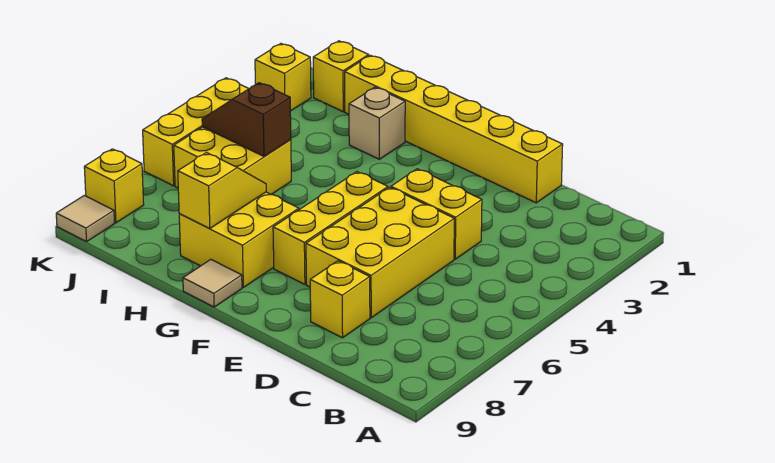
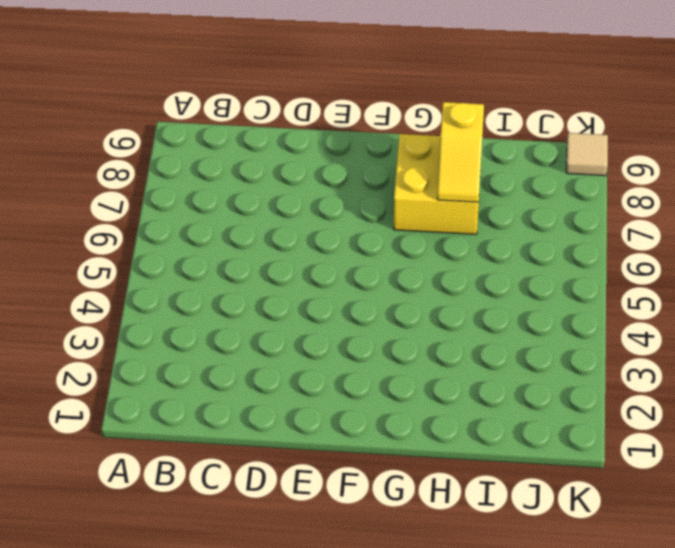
none -> yellow brick D1:I1 level 1
none -> yellow brick D4:E4 level 1
none -> yellow brick D5:E7 level 1

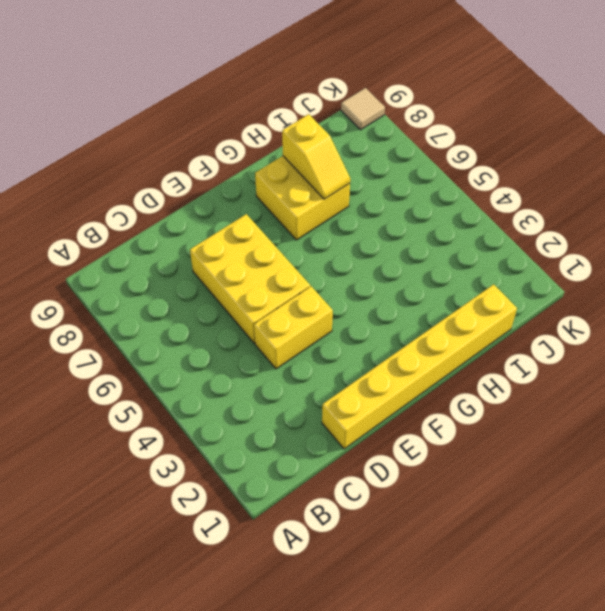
none -> yellow brick D8 level 1
none -> yellow brick F5:F7 level 1
none -> tan tile G9 level 1

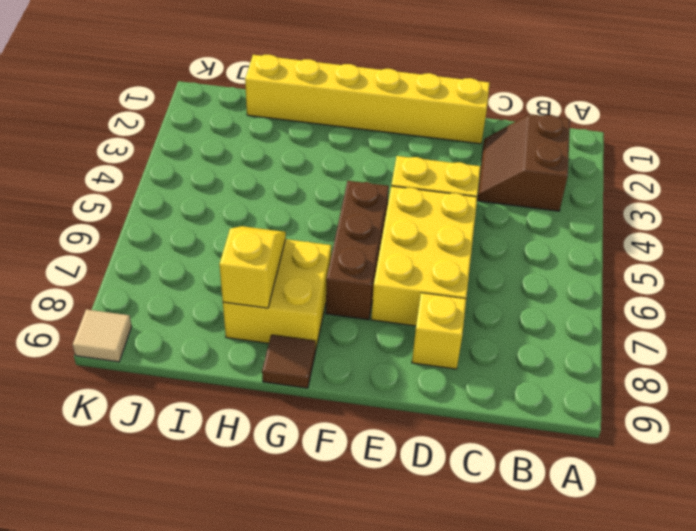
brown slope B2:C3 level 1 top B -> none
brown brick F5:F7 level 1 -> yellow brick F5:F7 level 1
brown tile G9 level 1 -> tan tile G9 level 1
none -> tan brick H2 level 1
none -> yellow brick I5:J6 level 1
none -> yellow brick J1 level 1

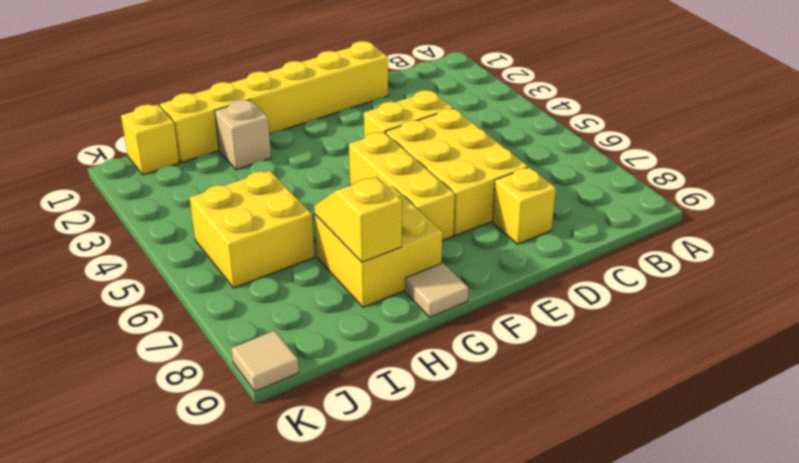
none -> yellow brick K2 level 1
none -> yellow brick K4:K6 level 1
none -> yellow brick K8 level 1

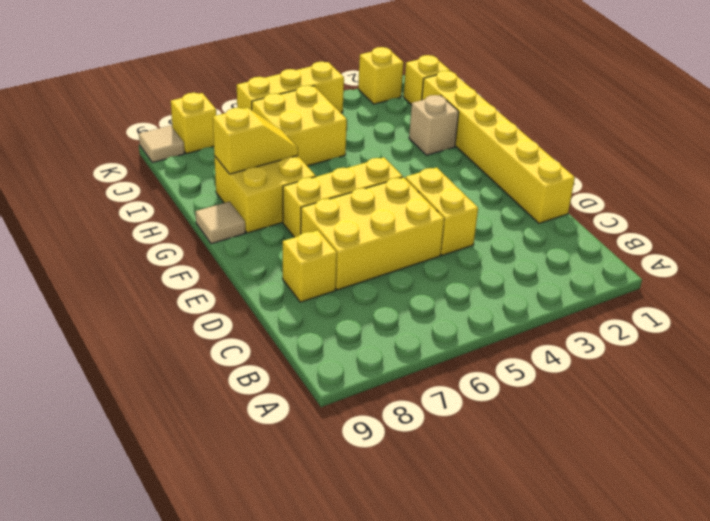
none -> brown slope I5:J5 level 2 top I

